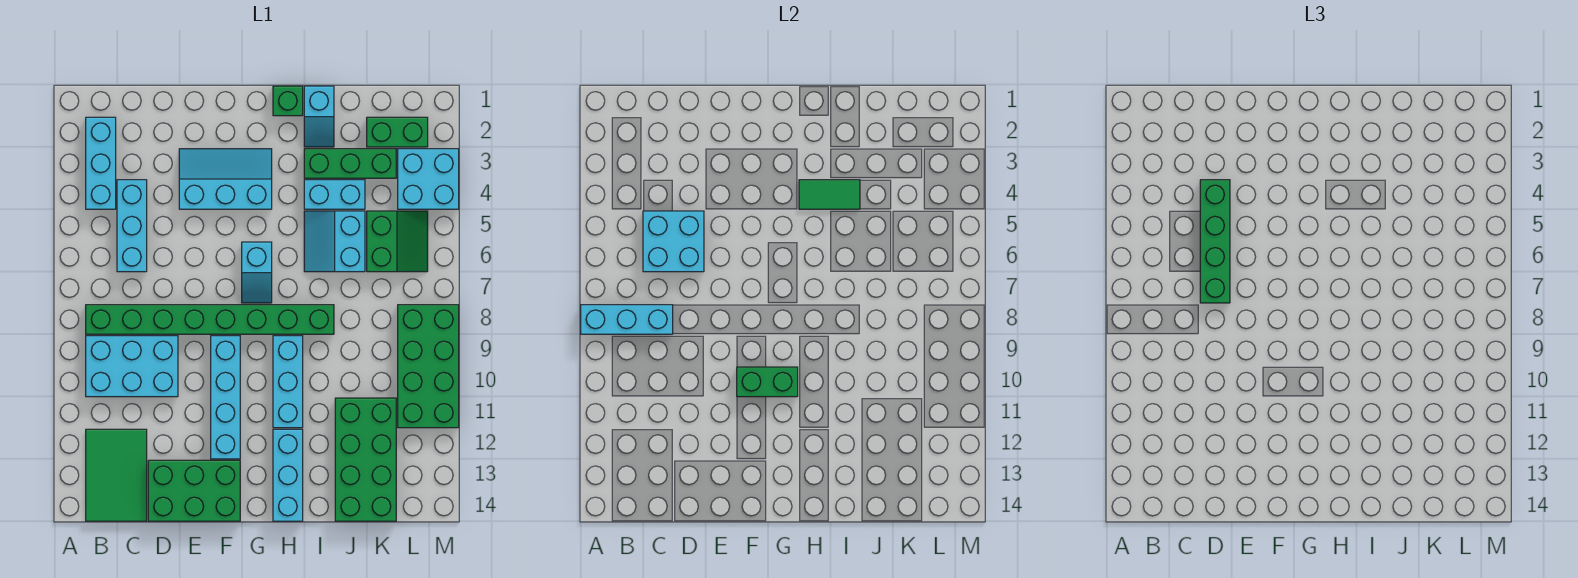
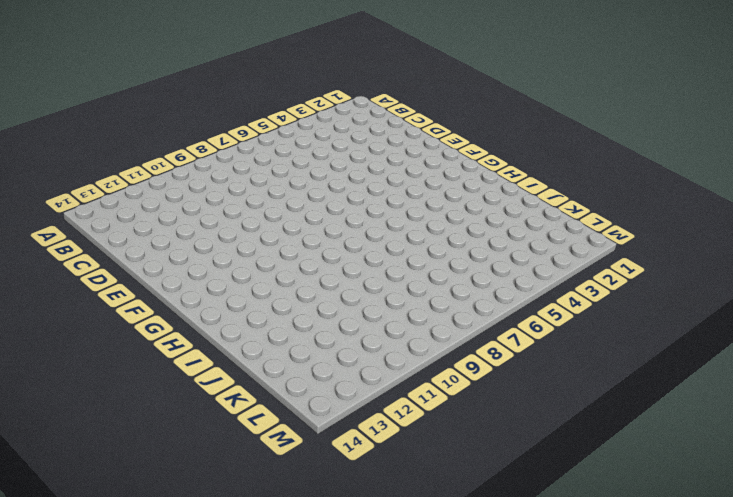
none -> cyan brick B2:B4 level 1
none -> green brick B8:I8 level 1
none -> cyan brick B9:D10 level 1

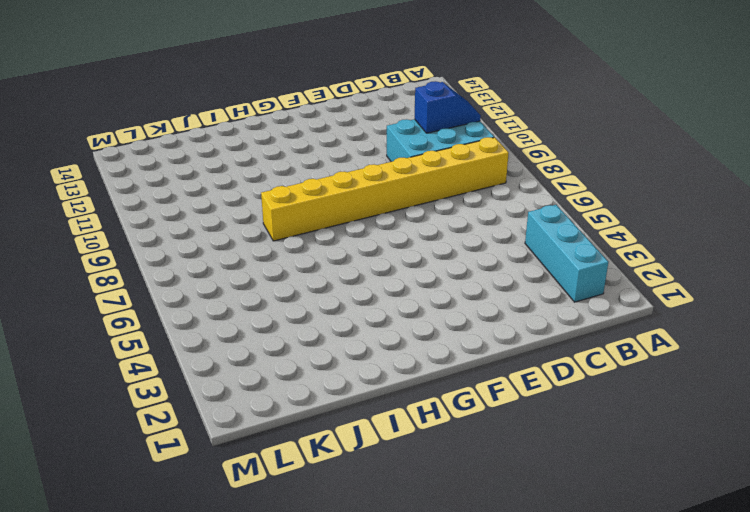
yellow brick B8:I8 level 1 -> green brick B8:I8 level 1
blue slope B10:C10 level 2 top C -> none
none -> green tile B12:C14 level 1
none -> cyan brick C4:C6 level 1
none -> green brick D13:F14 level 1

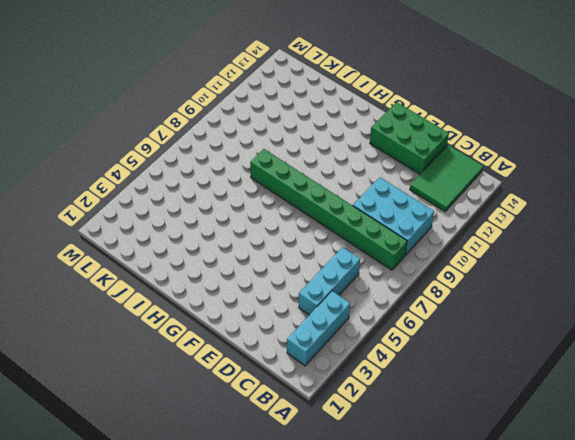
none -> cyan slope E3:G4 level 1 top 4
none -> cyan brick F9:F12 level 1
none -> cyan slope G6:G7 level 1 top 6

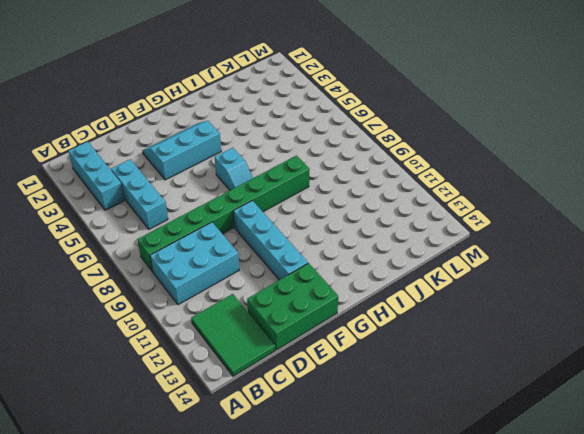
none -> green brick H1 level 1
none -> cyan brick H9:H11 level 1
none -> cyan brick H12:H14 level 1

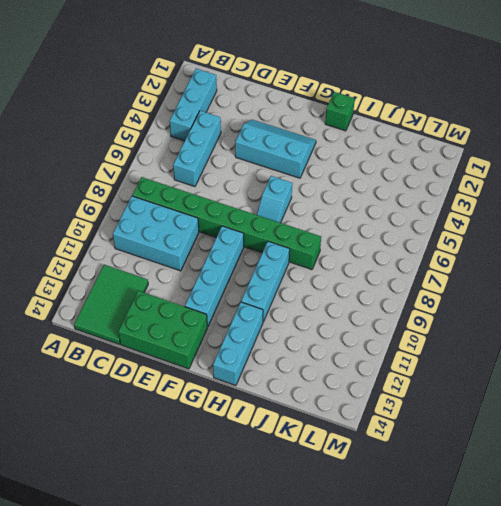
none -> cyan slope I1:I2 level 1 top 1
none -> green brick I3:K3 level 1
none -> cyan brick I4:J4 level 1

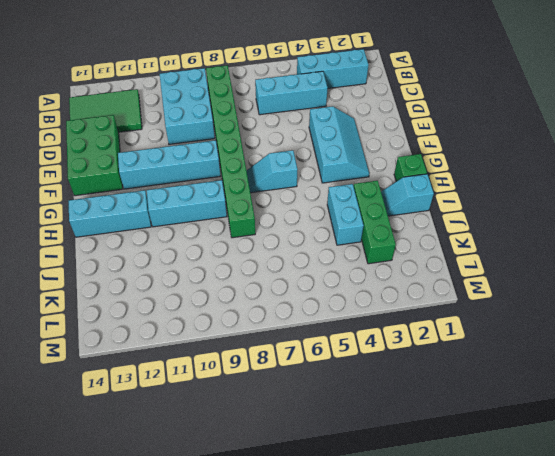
none -> cyan slope I5:J6 level 1 top J
none -> green brick J11:K14 level 1
none -> green brick K2:L2 level 1

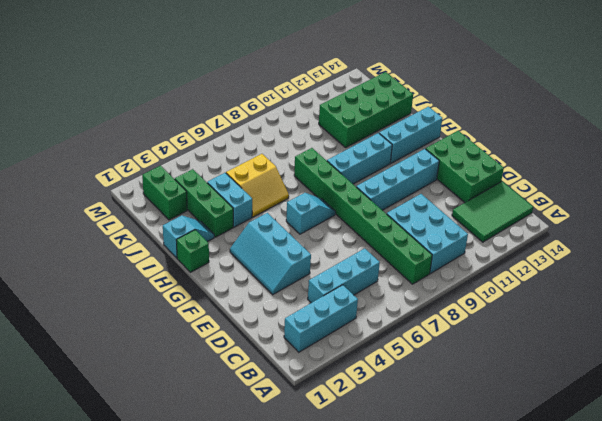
yellow slope I5:J6 level 1 top J -> cyan slope I5:J6 level 1 top J
none -> green slope K5:L6 level 1 top K
none -> cyan brick L3:M4 level 1
none -> green brick L8:M11 level 1

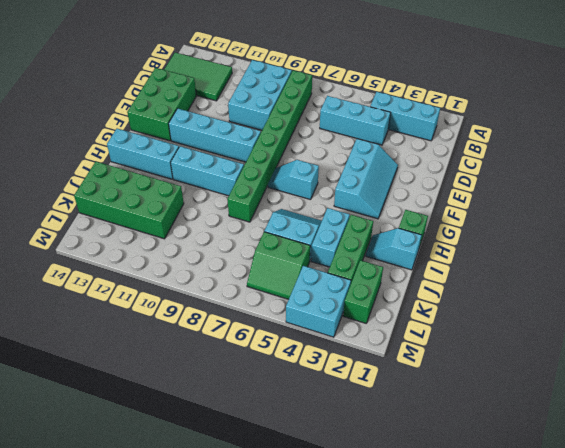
none -> green brick L8:M11 level 1
none -> cyan brick A8:C8 level 2
none -> cyan brick C5:D6 level 2

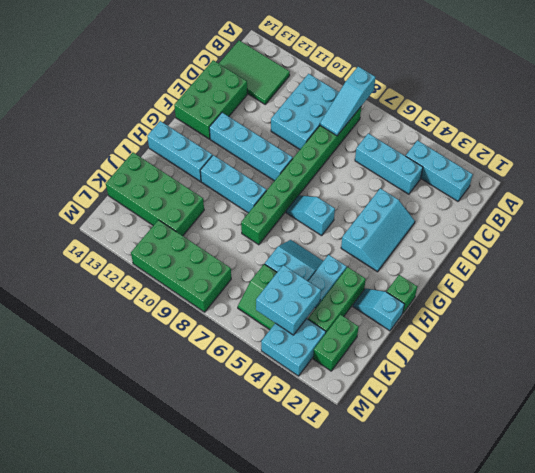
cyan slope A8:C8 level 2 top A -> cyan brick A8:C8 level 2
cyan brick K4:L5 level 2 -> cyan brick C5:D6 level 2
none -> green brick F10:G10 level 2
none -> green tile H4:I4 level 2
none -> green brick D4:D7 level 3

